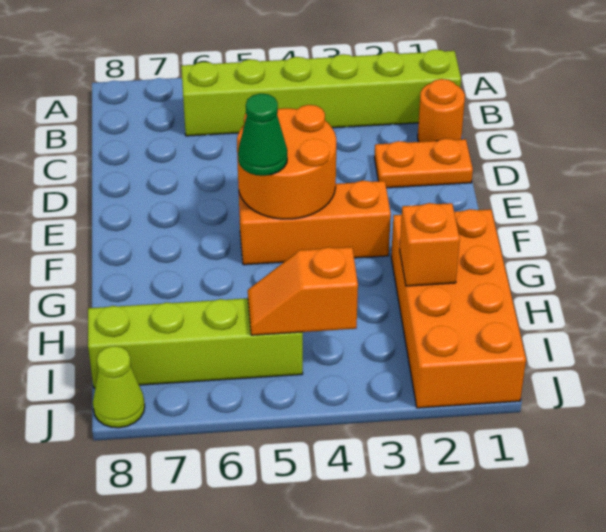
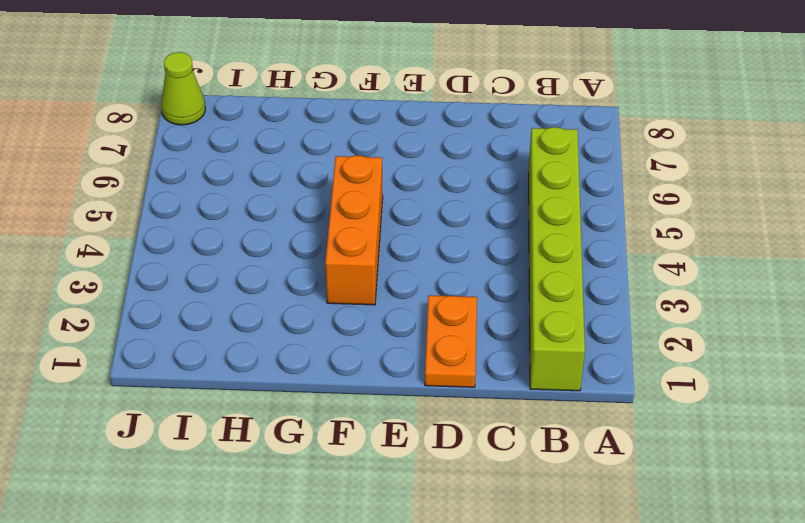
none -> orange round brick C1 level 1
none -> orange brick G1:J2 level 1

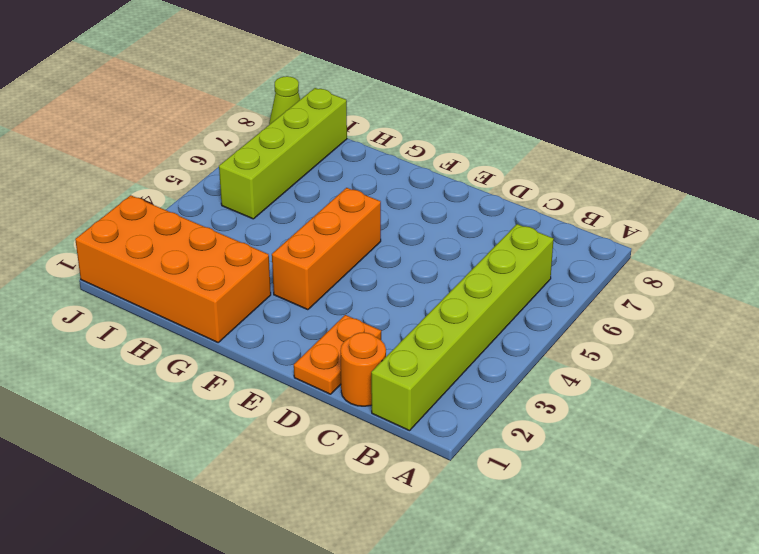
none -> orange round brick E4:F5 level 2
none -> orange brick H2 level 2

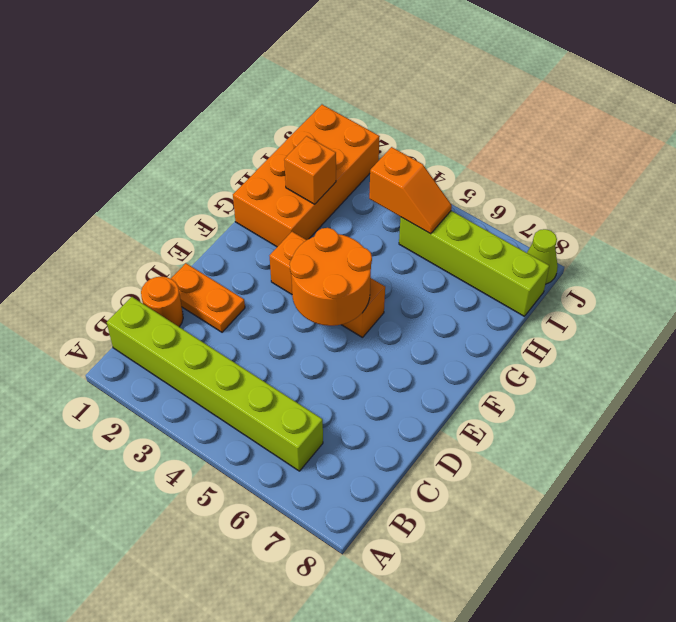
none -> green cone F5 level 3

